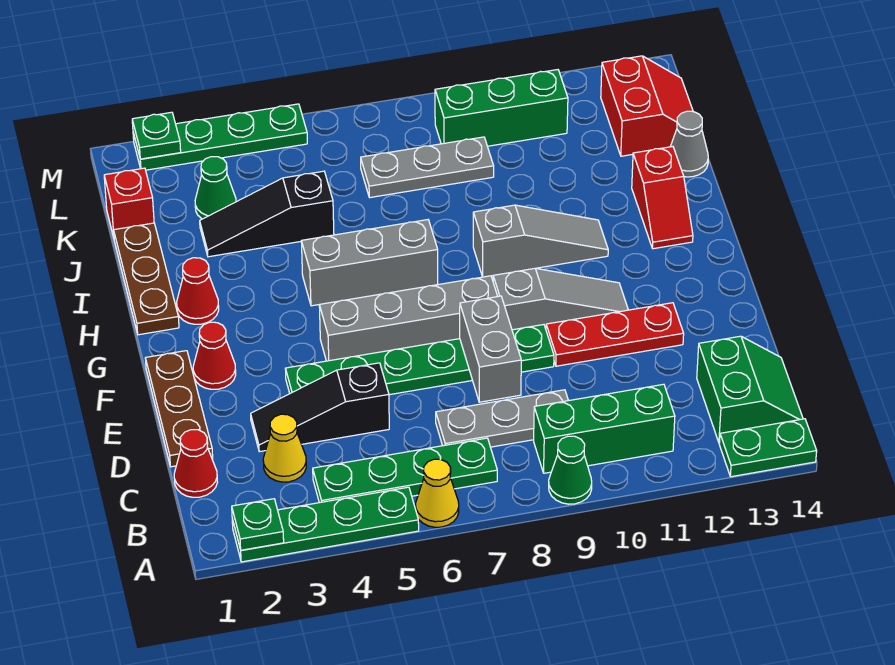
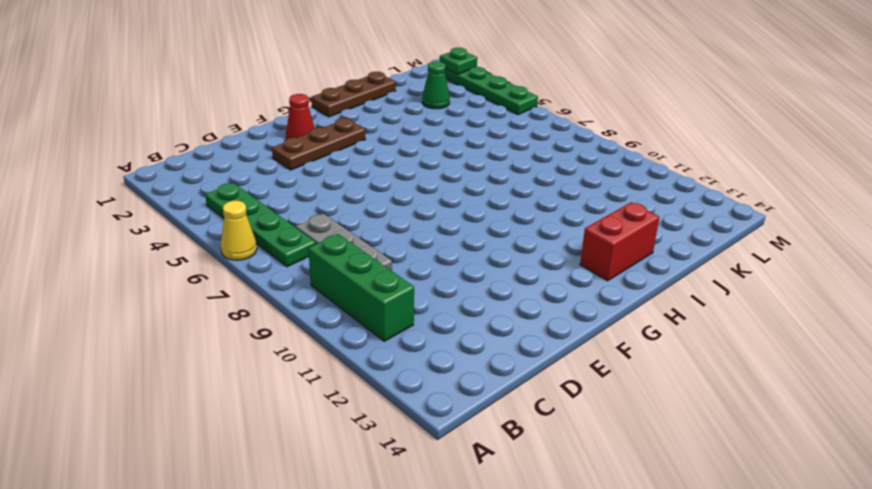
brown plate E3:G3 level 1 -> brown plate D1:F1 level 1
red brick H13:I13 level 1 -> red slope H13:I13 level 1 top I
none -> green plate A2:A5 level 1
none -> green cone A9 level 1
none -> green plate A13:A14 level 1
none -> green slope B13:C14 level 1 top 13

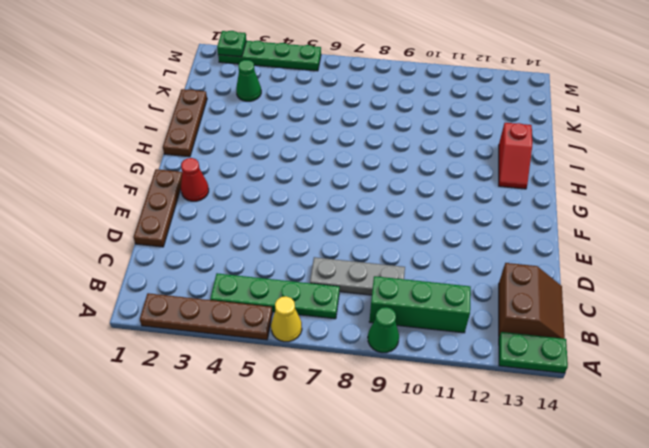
brown plate A2:A5 level 1 -> green plate A2:A5 level 1
brown slope B13:C14 level 1 top 13 -> green slope B13:C14 level 1 top 13
none -> red cone C1 level 1
none -> yellow cone C3 level 1
none -> black slope D3:D5 level 1 top 5
none -> green plate E4:E9 level 1

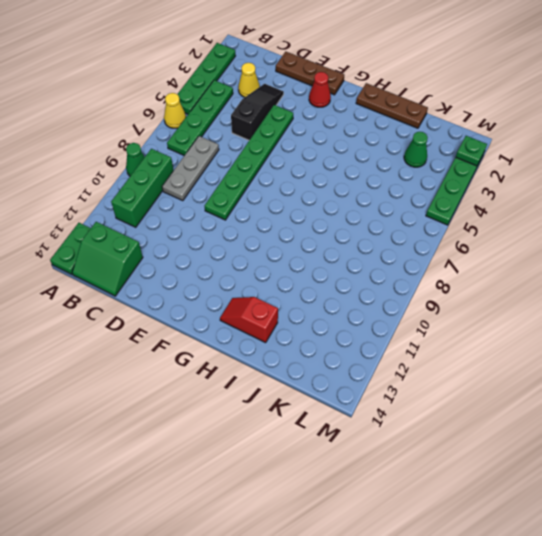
none -> red cone C1 level 1
none -> red plate E10:E12 level 1
none -> grey brick F5:F8 level 1
none -> grey slope F9:F11 level 1 top 9

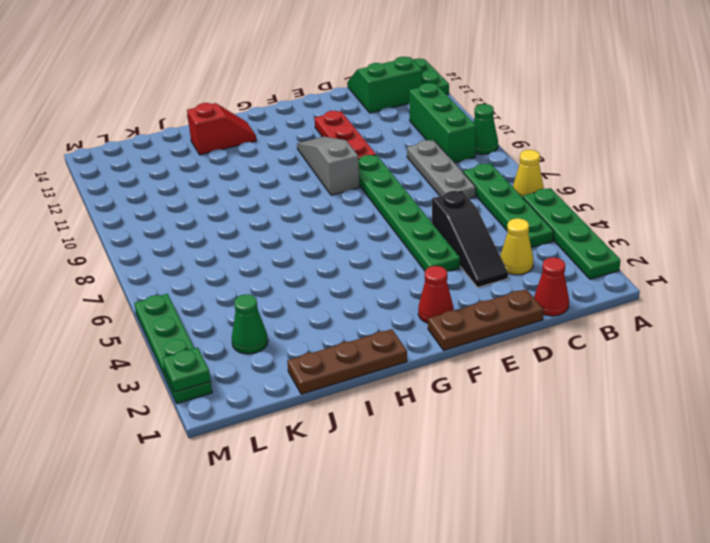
none -> grey brick F5:F8 level 1
none -> red cone H2 level 1
none -> grey brick H5:H7 level 1
none -> grey slope H9:H11 level 1 top 9

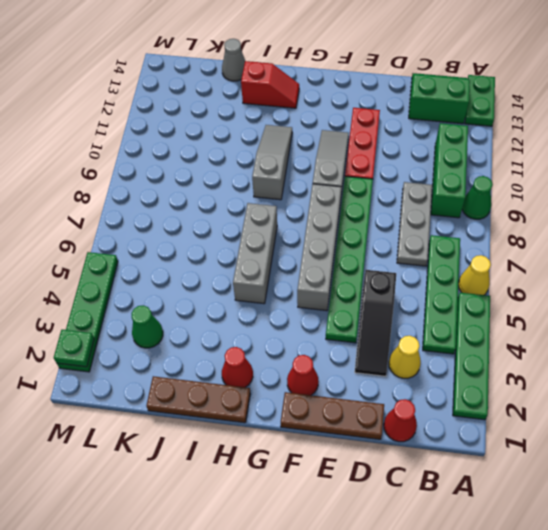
none -> black slope J3:J5 level 1 top 5
none -> red brick K1 level 1
none -> grey plate K7:K9 level 1
none -> red slope K13:L14 level 1 top 13

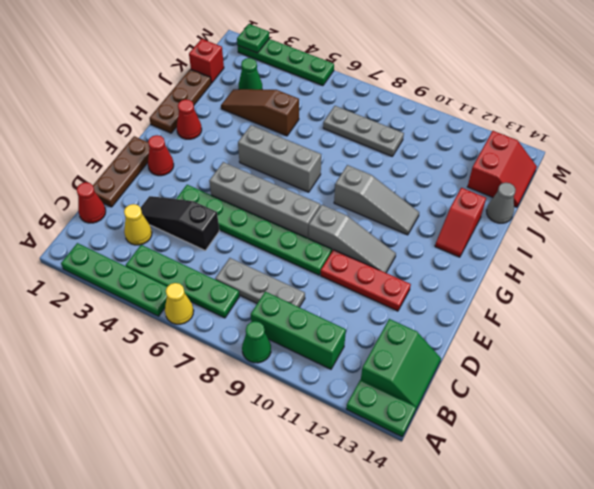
brown slope J3:J5 level 1 top 5 -> black slope J3:J5 level 1 top 5
none -> green brick L9:L11 level 1
none -> green plate A2 level 2
none -> grey brick D8:E8 level 2

